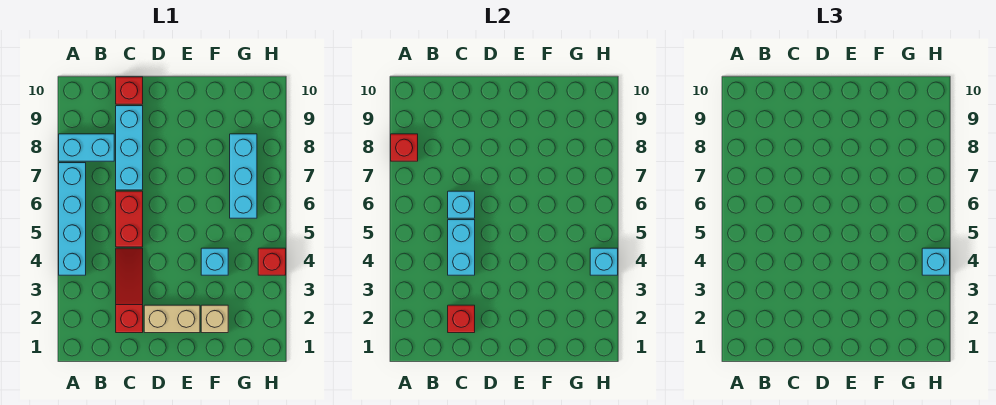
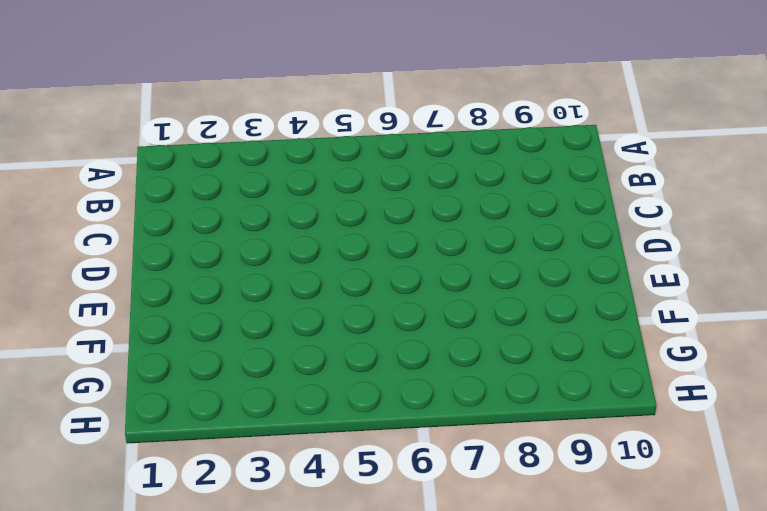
none -> cyan brick A4:A7 level 1
none -> cyan brick A8:B8 level 1
none -> red slope C2:C4 level 1 top 2

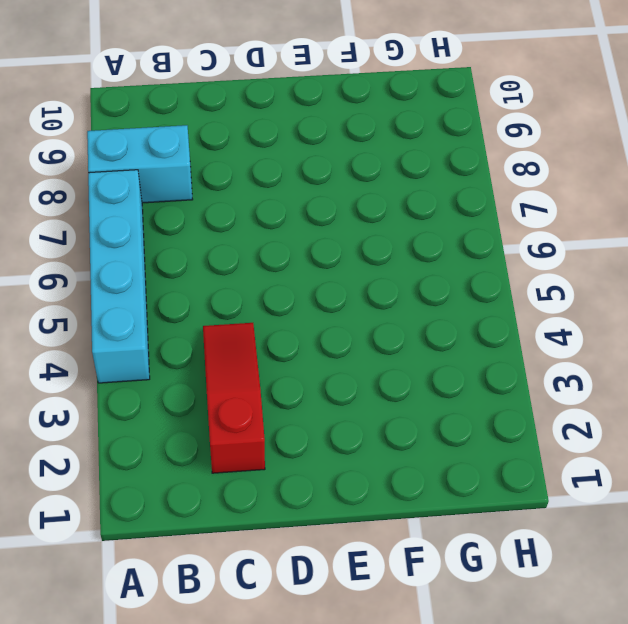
none -> red brick C5:C6 level 1
none -> cyan brick C7:C9 level 1
none -> red brick C10 level 1

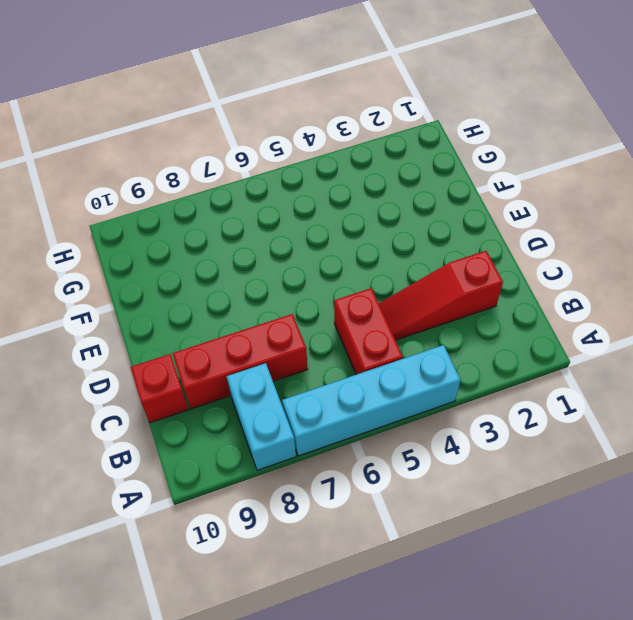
red brick B5:C5 level 1 -> red brick C5:C6 level 1
red brick C7:C9 level 1 -> cyan brick C7:C9 level 1
none -> tan brick D2:E2 level 1
none -> tan brick F2 level 1
none -> cyan brick F4 level 1

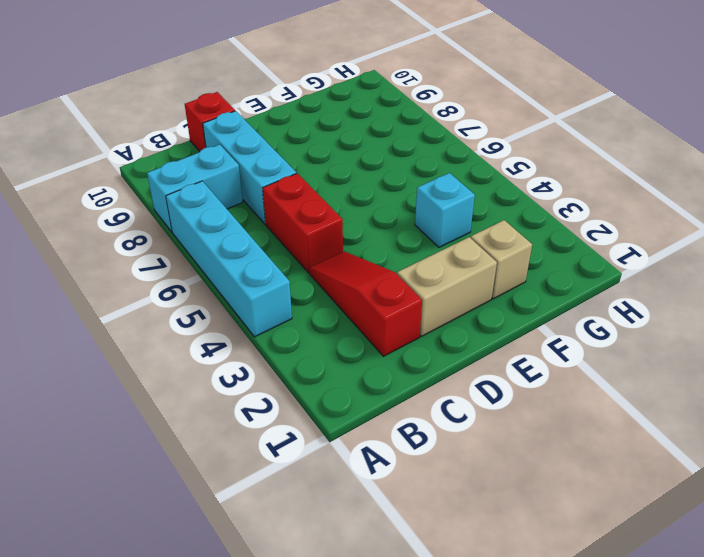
none -> cyan brick G6:G8 level 1
none -> red brick H4 level 1
none -> red brick A8 level 2

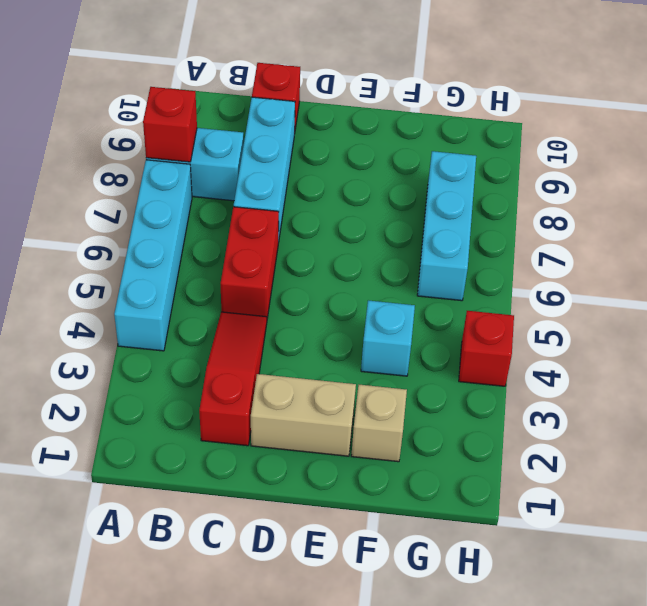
none -> red brick C2 level 2
none -> cyan brick C4:C5 level 2
none -> cyan brick C6 level 2

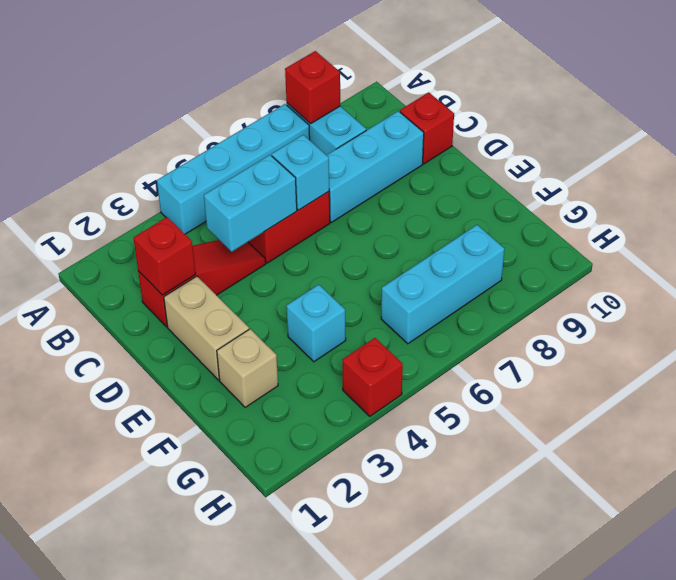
none -> cyan brick H4 level 2
none -> cyan brick H4 level 3

